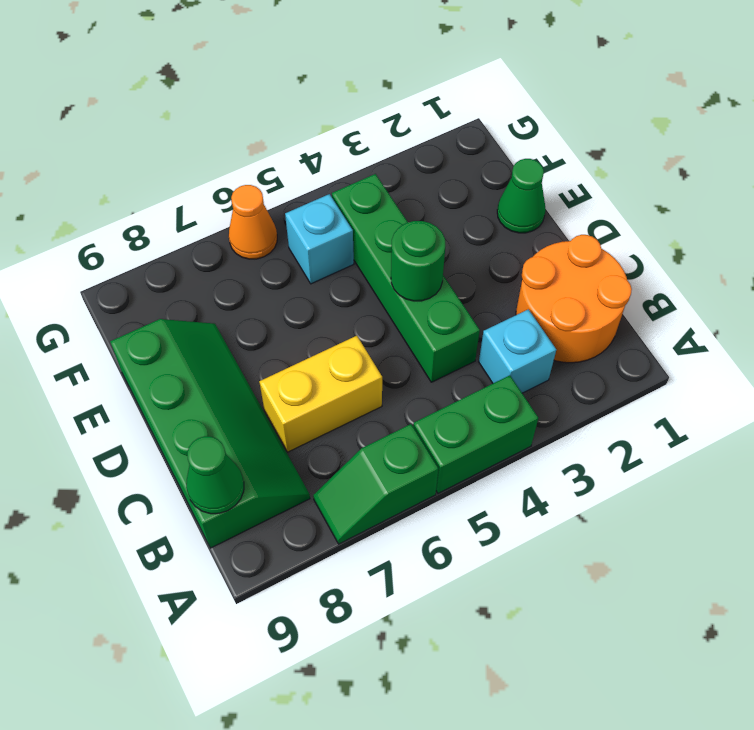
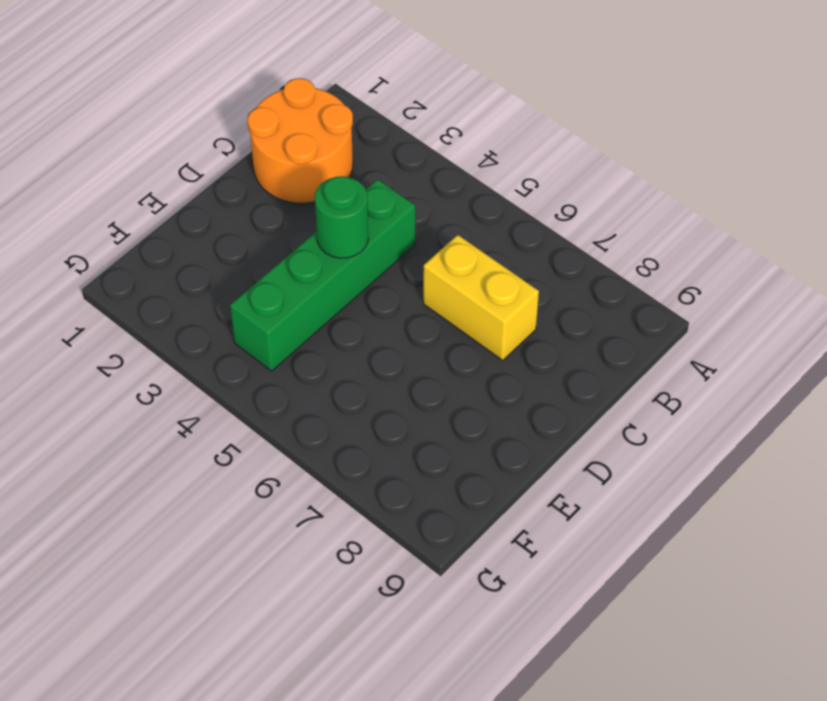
none -> green brick A4:A5 level 1
none -> green slope A6:A7 level 1 top 6
none -> cyan brick B3 level 1

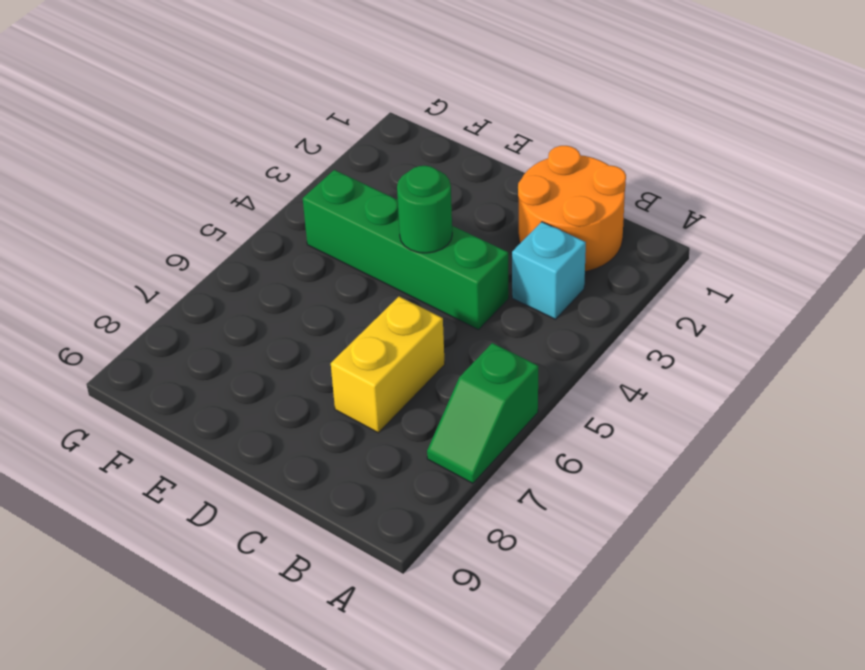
none -> green brick A4:A5 level 1
none -> green slope B8:E9 level 1 top 9
none -> green cone E1 level 1

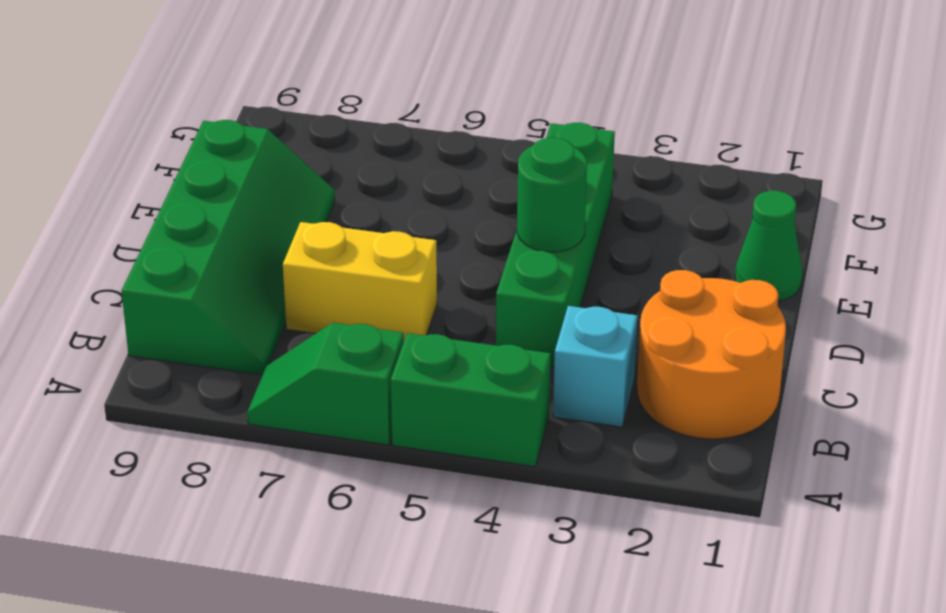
none -> cyan brick F5 level 1
none -> orange cone G6 level 1
none -> green cone B9 level 2

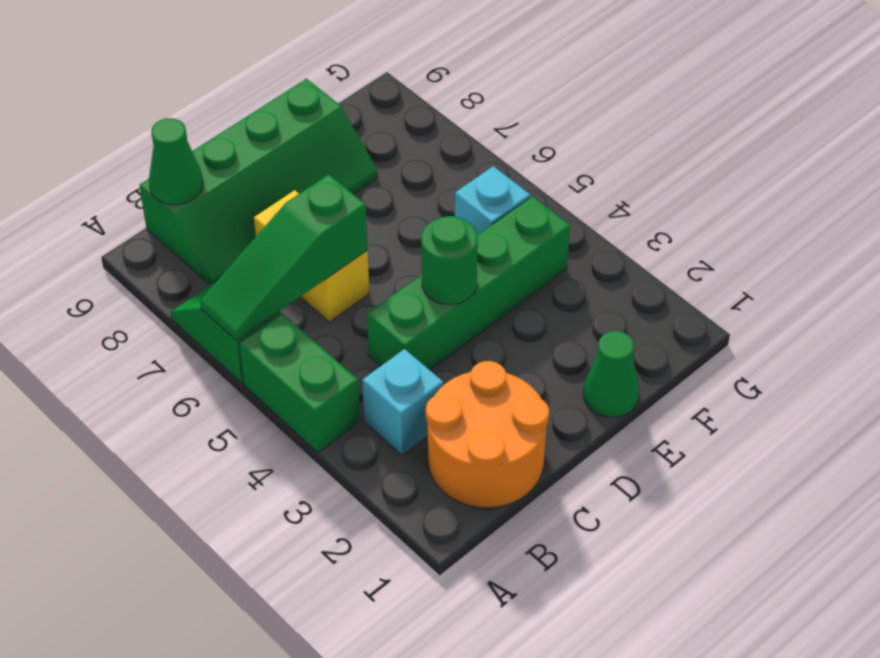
green slope A6:C6 level 2 top C -> none
none -> orange cone G6 level 1

